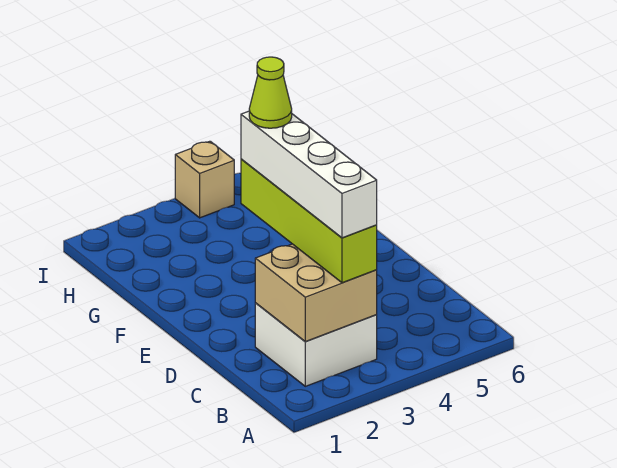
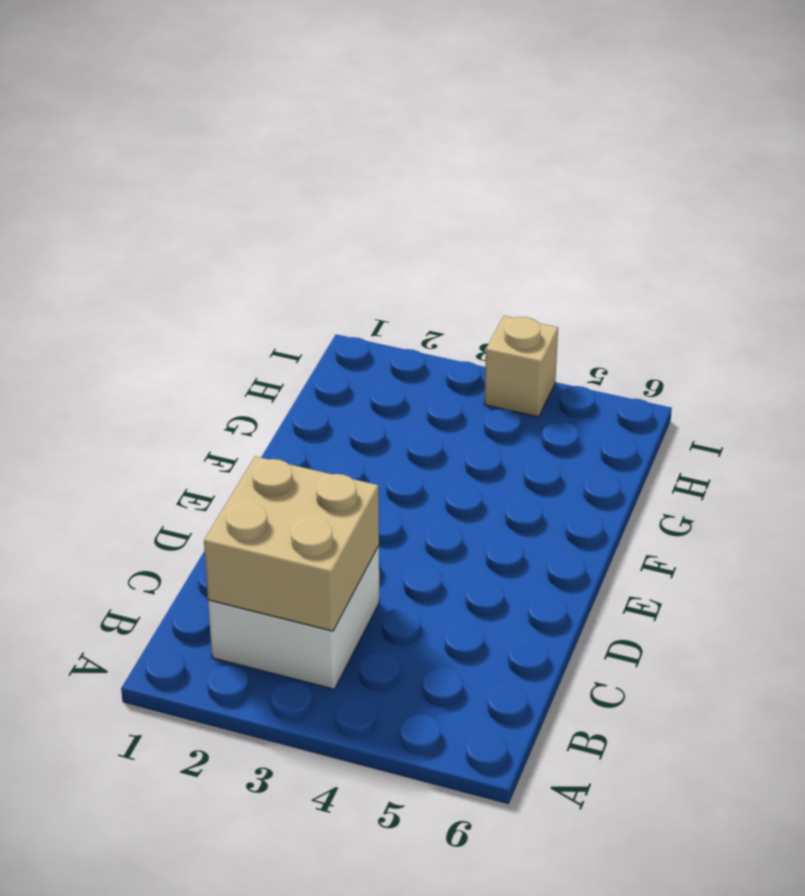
none -> lime brick B3:E3 level 3
none -> white brick B3:E3 level 4

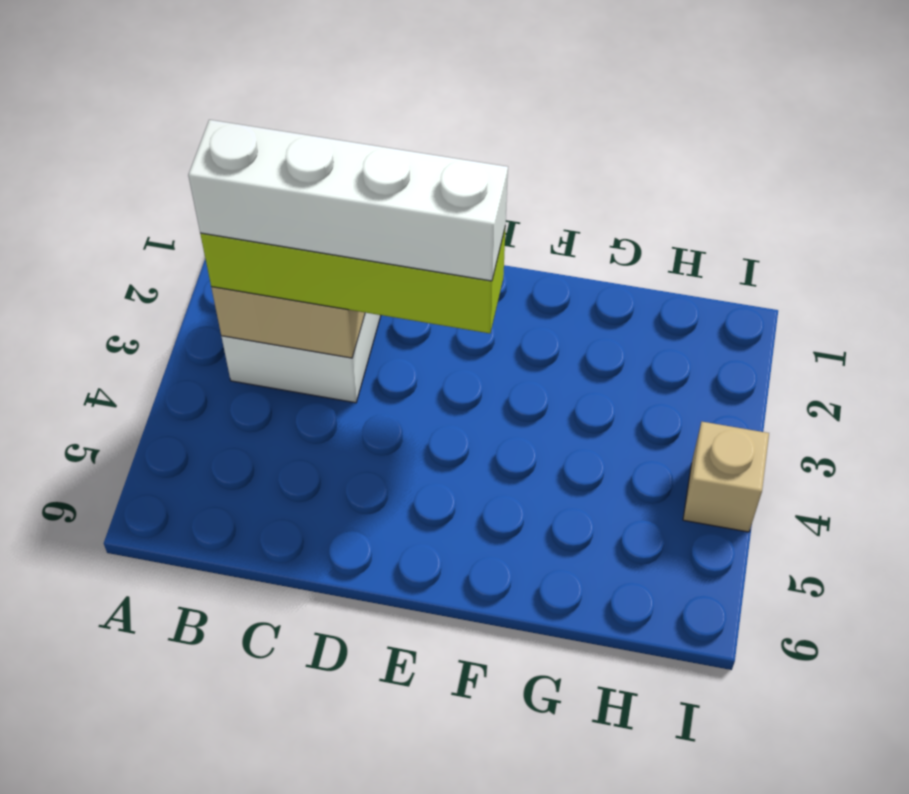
none -> lime cone E3 level 5

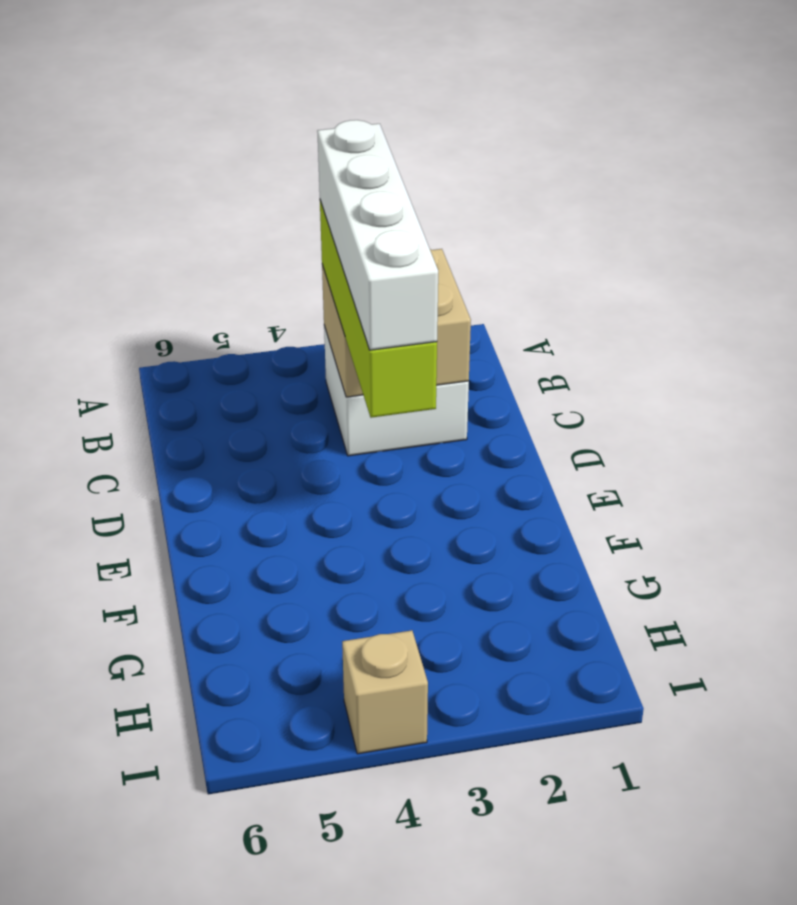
none -> lime cone E3 level 5

